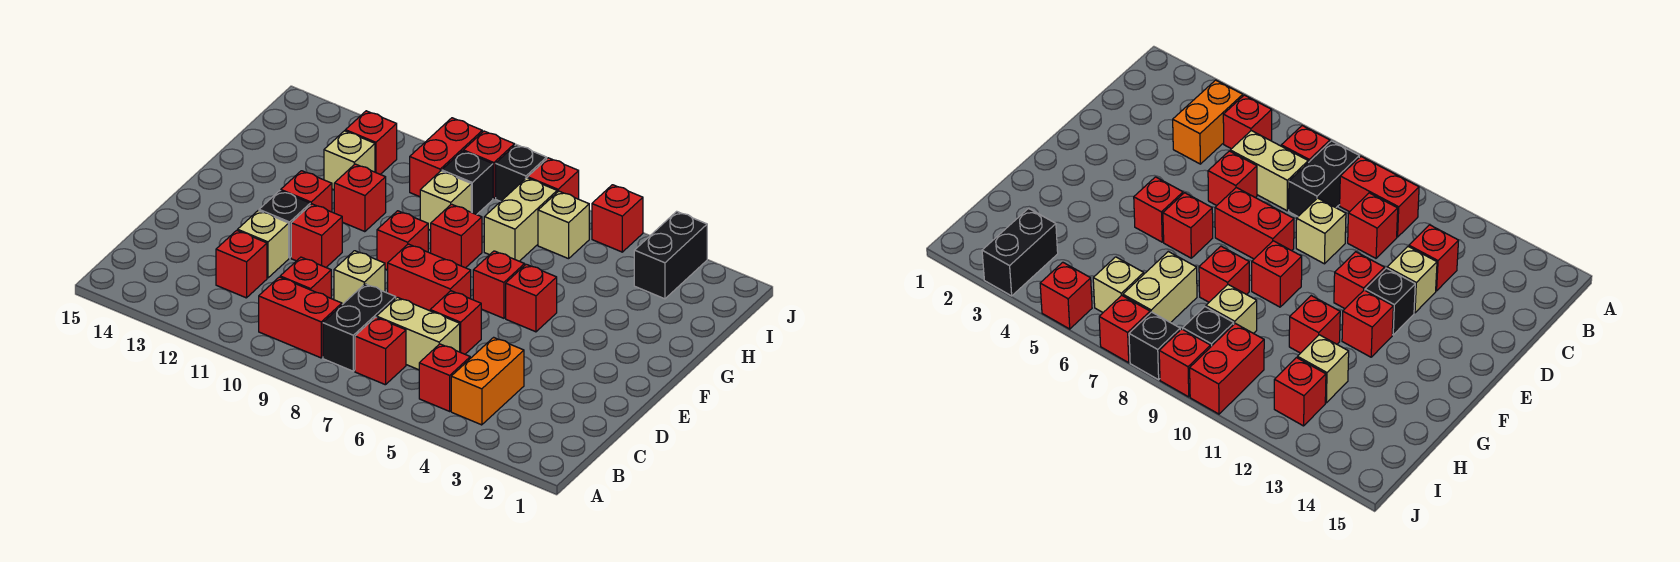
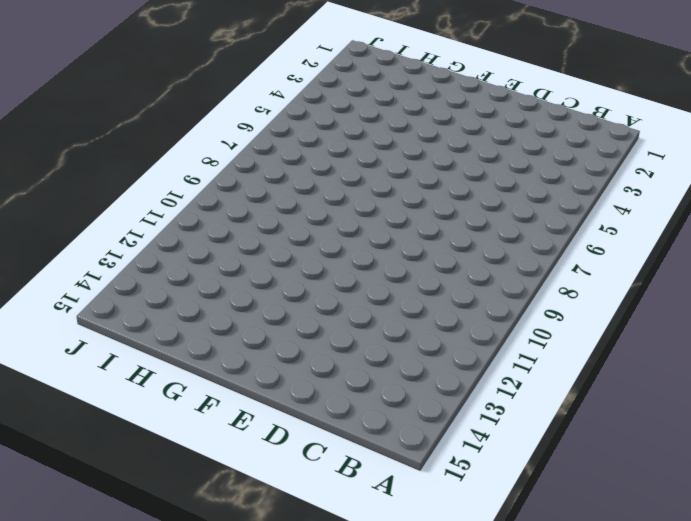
none -> orange brick B4:C4 level 1
none -> red brick B5 level 1
none -> red brick B7 level 1
none -> black brick B8:C8 level 1

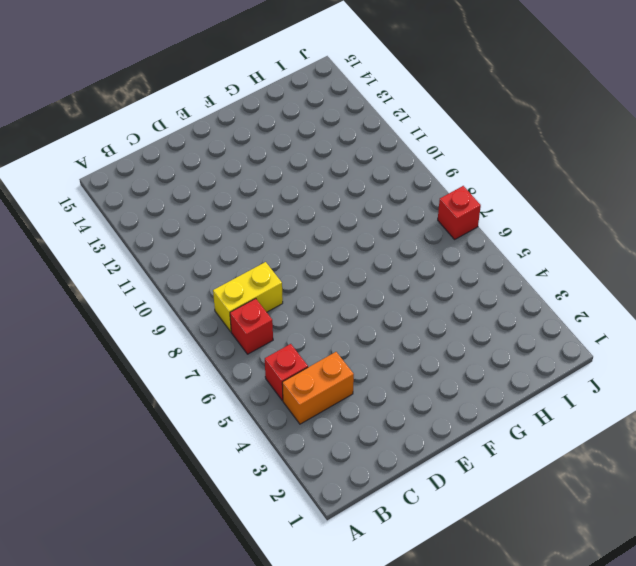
yellow brick B8:C8 level 1 -> black brick B8:C8 level 1
none -> red brick B9:B10 level 1
none -> tan brick C6:C7 level 1
none -> red brick C10 level 1
none -> red brick C12 level 1

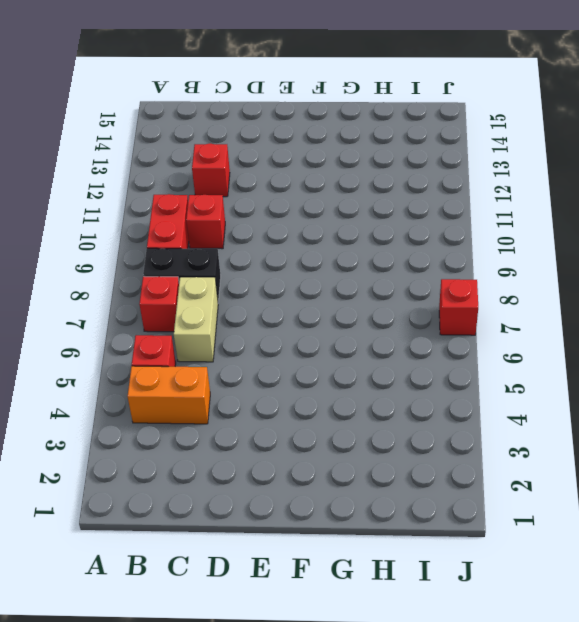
none -> red brick D6 level 1
none -> tan brick D9 level 1
none -> tan brick D12 level 1
none -> red brick E7:E8 level 1

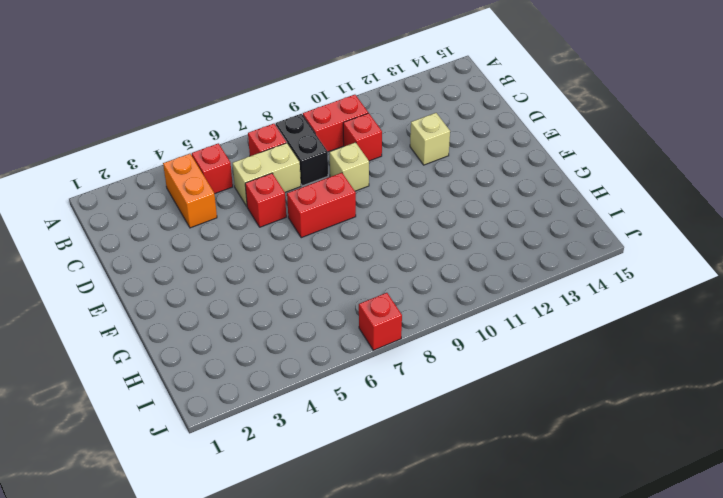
none -> red brick C12 level 1
none -> red brick E11 level 1
none -> black brick E12 level 1
none -> red brick F5 level 1

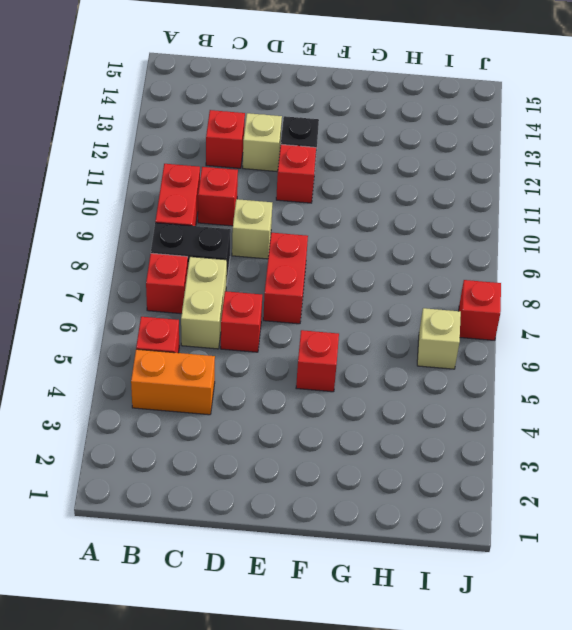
none -> red brick F6 level 1
none -> red brick F9 level 1
none -> red brick F12 level 1
none -> red brick G8 level 1

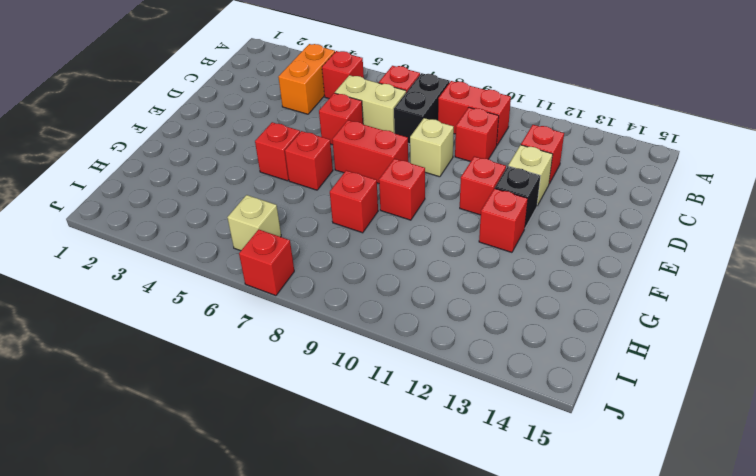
none -> red brick G11 level 1
none -> tan brick H7:I7 level 1
none -> tan brick H9 level 1
none -> tan brick H12 level 1

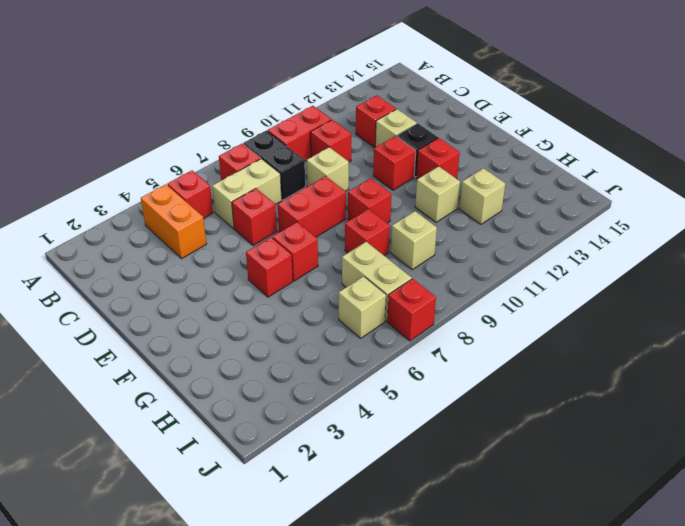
tan brick G11 level 1 -> red brick G11 level 1
none -> black brick I3:J3 level 1
none -> black brick I9 level 1
none -> red brick I10:J10 level 1
none -> red brick I12 level 1

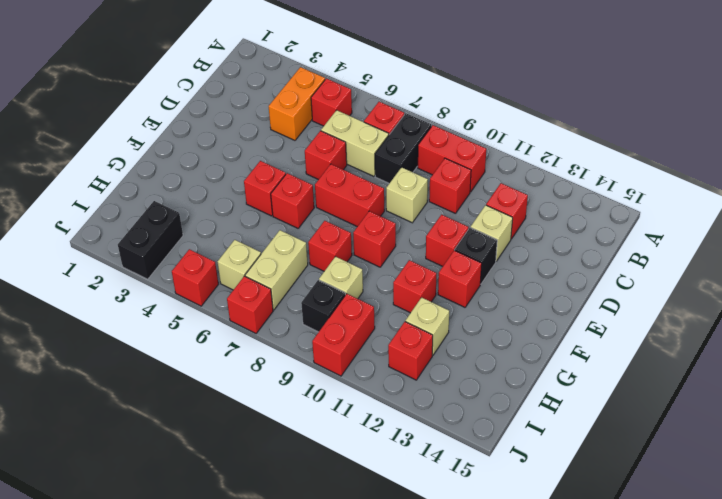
none -> black brick J8 level 1
none -> red brick J9 level 1

